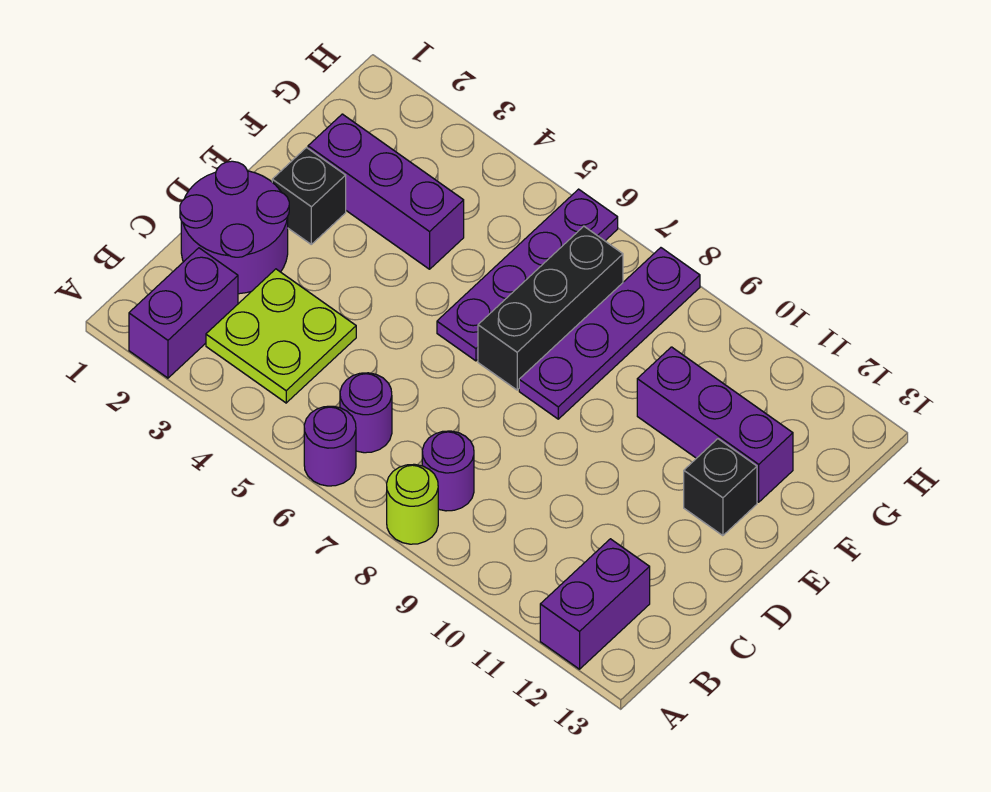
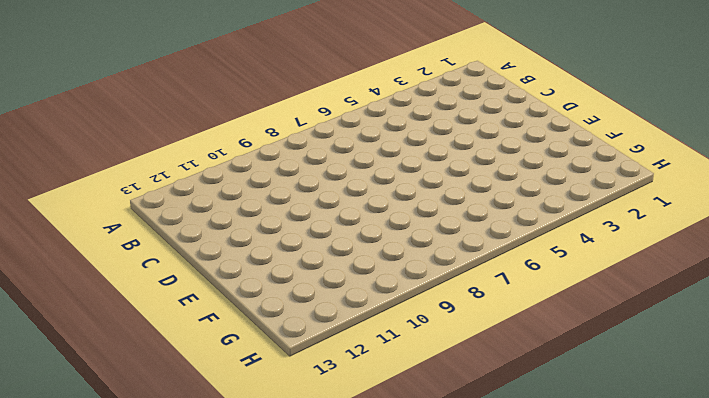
none -> purple brick A2:B2 level 1
none -> purple round brick A6 level 1
none -> lime round brick A8 level 1

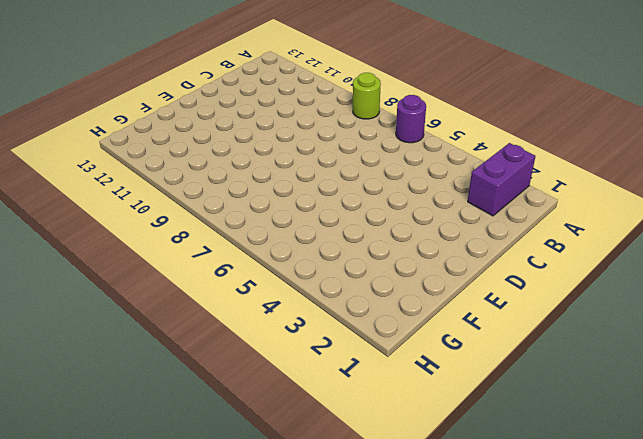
none -> purple brick A12:B12 level 1
none -> lime plate B3:C4 level 1
none -> purple round brick B6 level 1

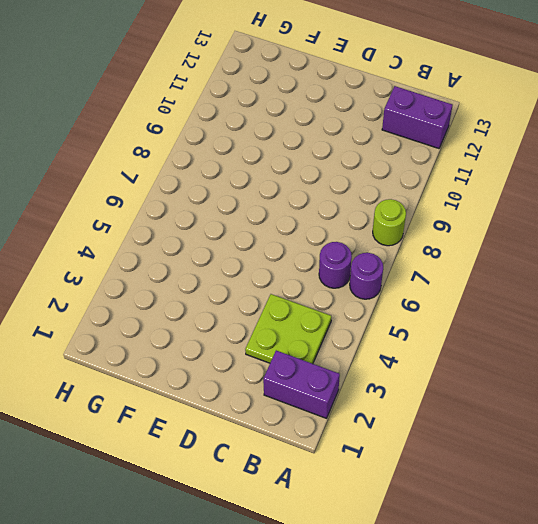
none -> purple round brick B8 level 1
none -> purple round brick C1:D2 level 1
none -> black brick E2 level 1

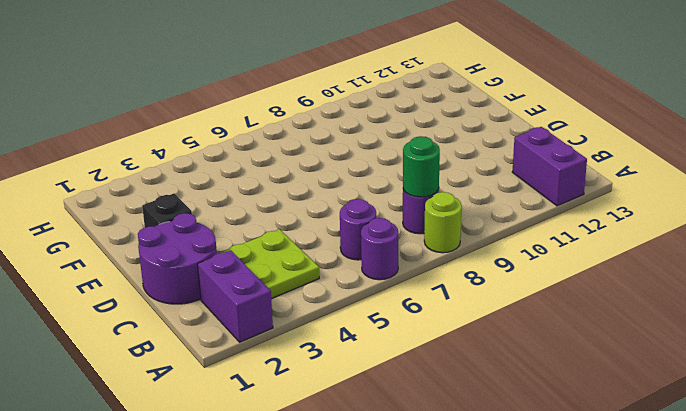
green round brick B8 level 2 -> none
none -> purple plate E6:H6 level 1
none -> black brick E7:G7 level 1
none -> purple plate E8:H8 level 1

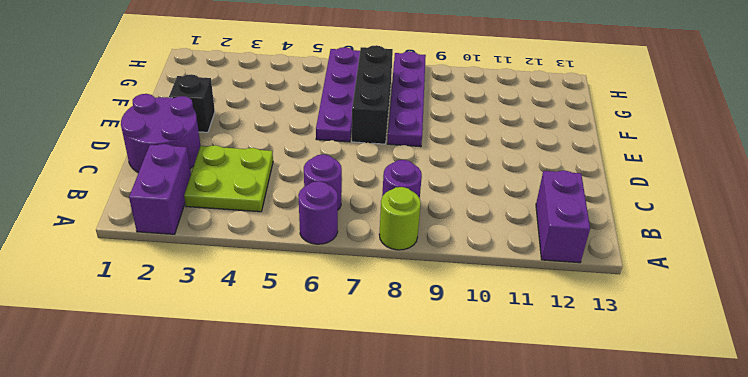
none -> black brick E12 level 1
none -> purple brick F2:F4 level 1
none -> purple brick F10:F12 level 1

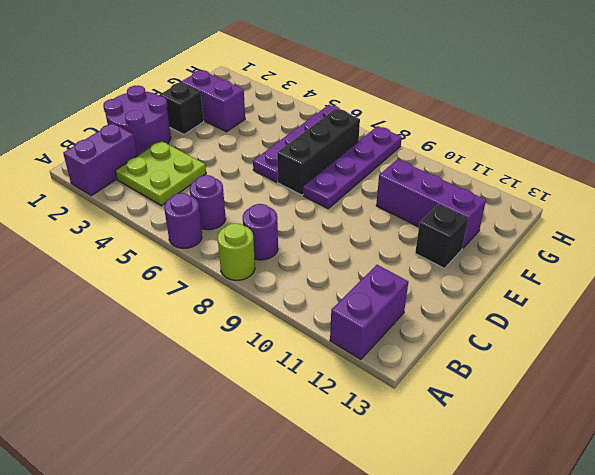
purple brick F2:F3 level 1 -> purple brick F2:F4 level 1

